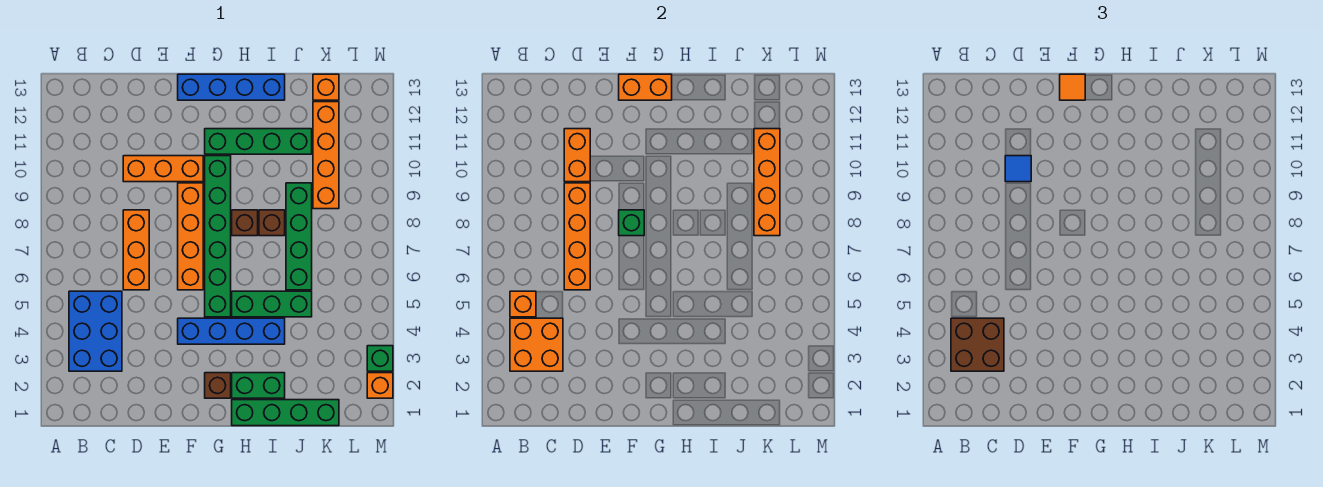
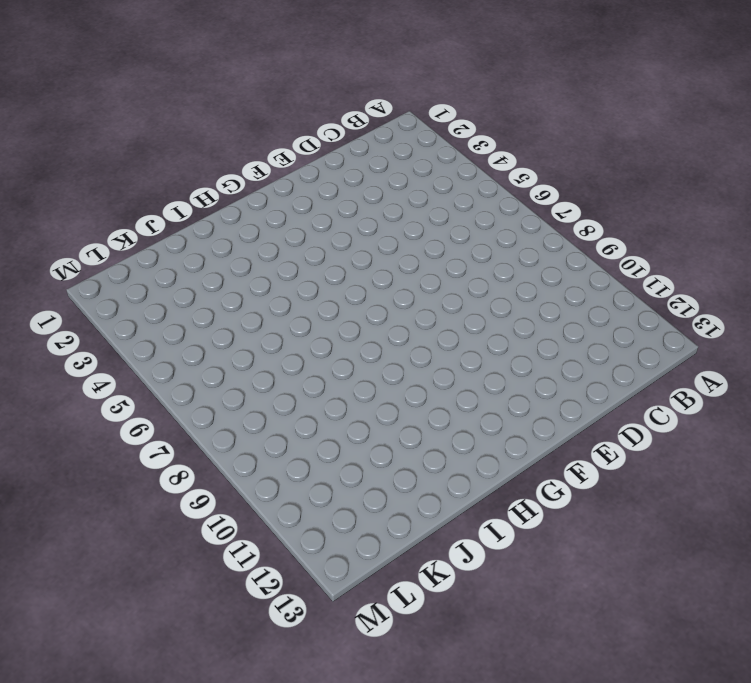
none -> blue brick B3:C5 level 1
none -> orange brick D6:D8 level 1
none -> orange brick D10:F10 level 1

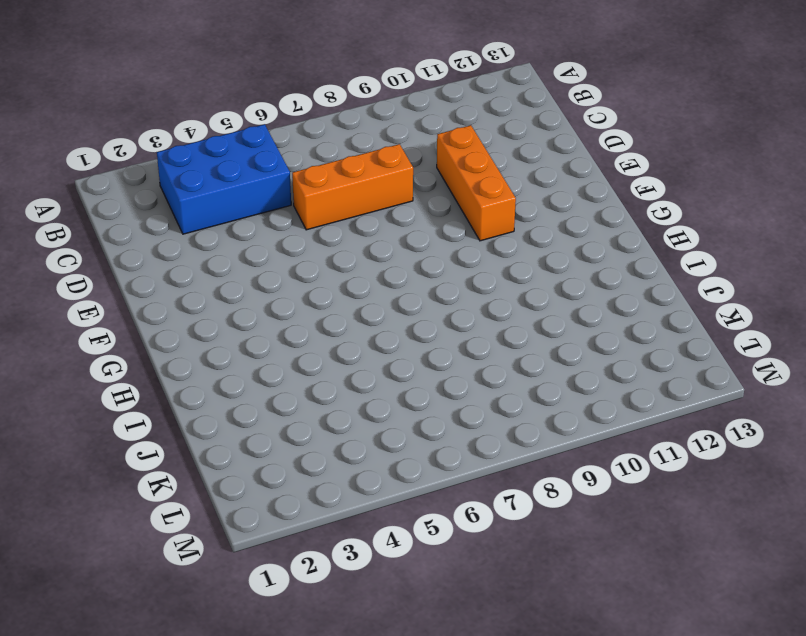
none -> blue brick F4:I4 level 1
none -> orange brick F6:F9 level 1
none -> blue brick F13:I13 level 1

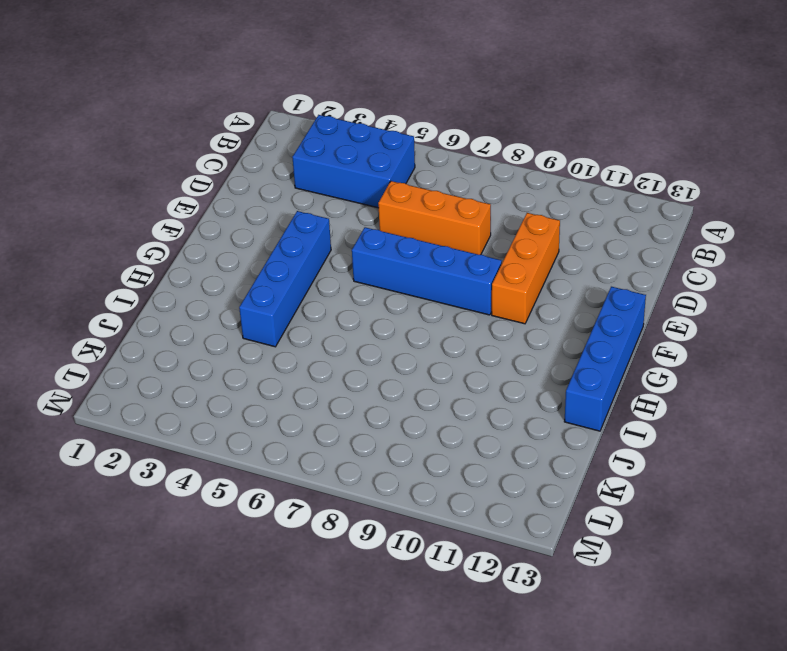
blue brick F6:F9 level 1 -> orange brick F6:F9 level 1
none -> brown brick G2 level 1
none -> green brick G5:G10 level 1
none -> green brick G11:J11 level 1

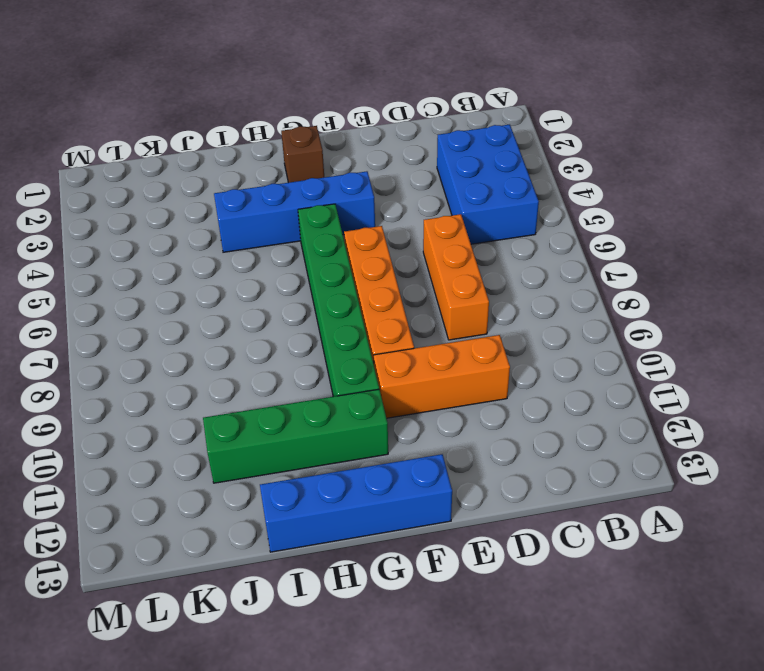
none -> green brick H1:K1 level 1
none -> green brick H2:I2 level 1
none -> green brick H5:J5 level 1

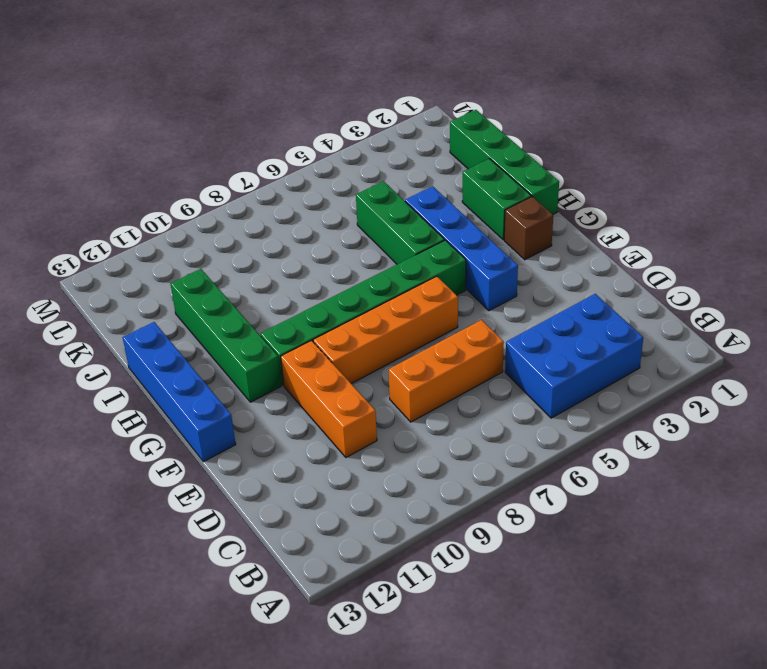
none -> brown brick H8 level 1
none -> brown brick I8 level 1
none -> green brick J6:J9 level 1

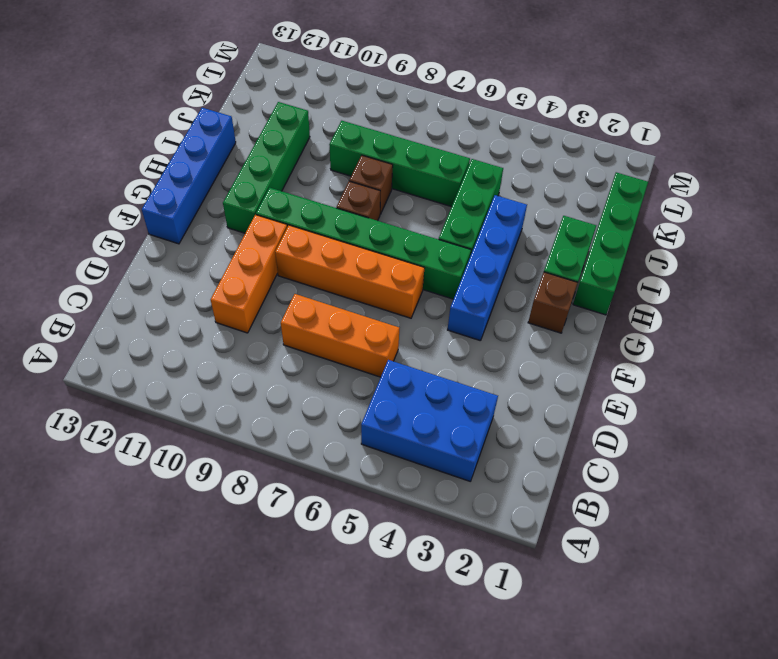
none -> orange brick K9:K12 level 1
none -> orange brick K13 level 1
none -> orange brick M2 level 1

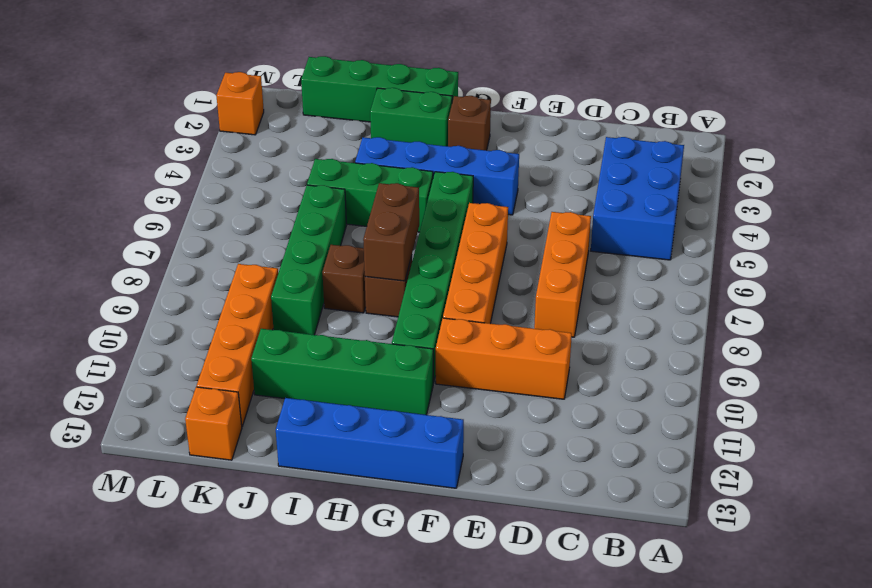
brown brick H7:H8 level 2 -> none
none -> green brick M3 level 1
none -> orange brick B3:C4 level 2
none -> orange brick B5 level 2

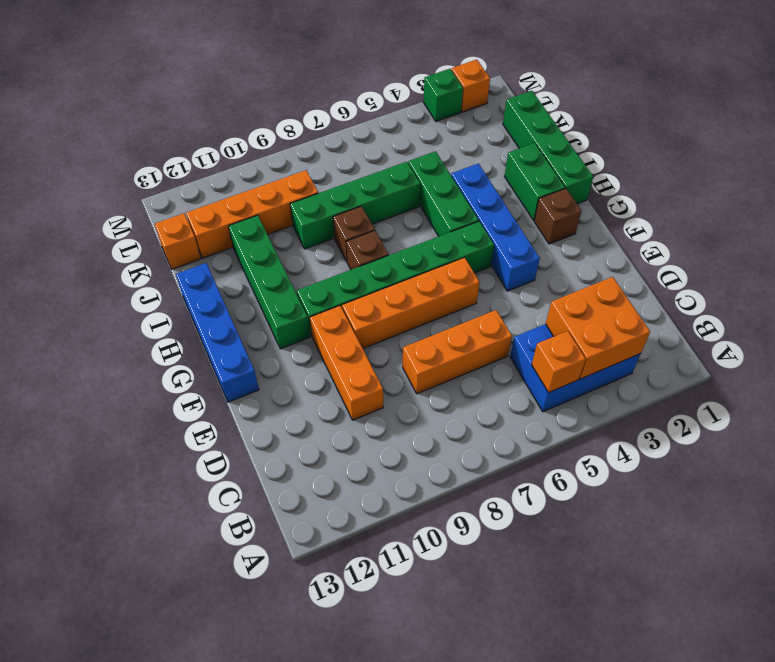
none -> orange brick D6:D9 level 2
none -> orange brick D10:D11 level 2
none -> green brick F8 level 2

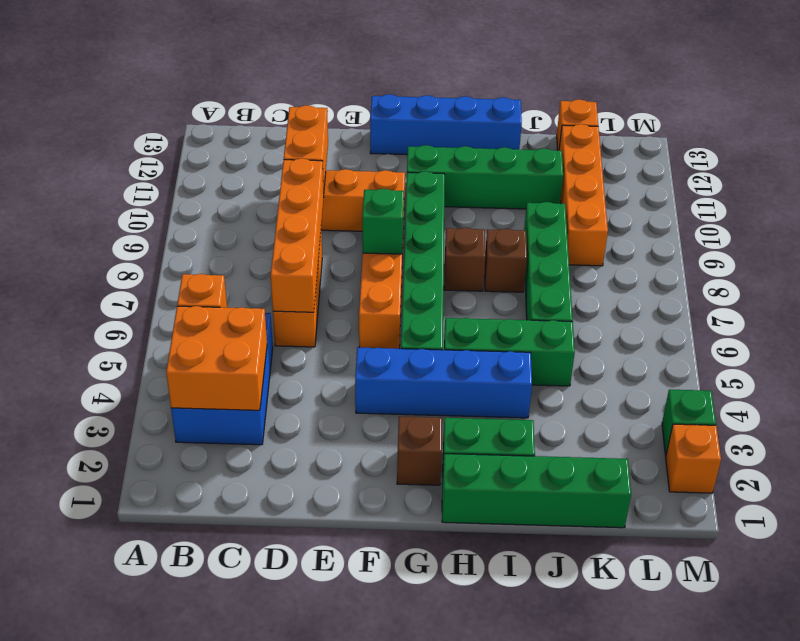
none -> orange brick F13:G13 level 2
none -> orange brick K8:K11 level 2
none -> brown brick B3:C4 level 3

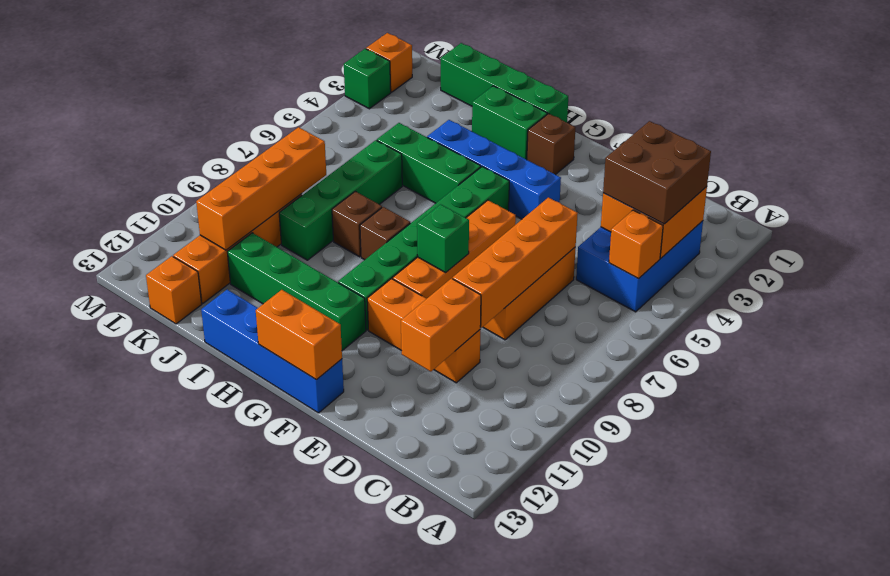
none -> blue tile D10 level 3
none -> orange tile F13 level 3

